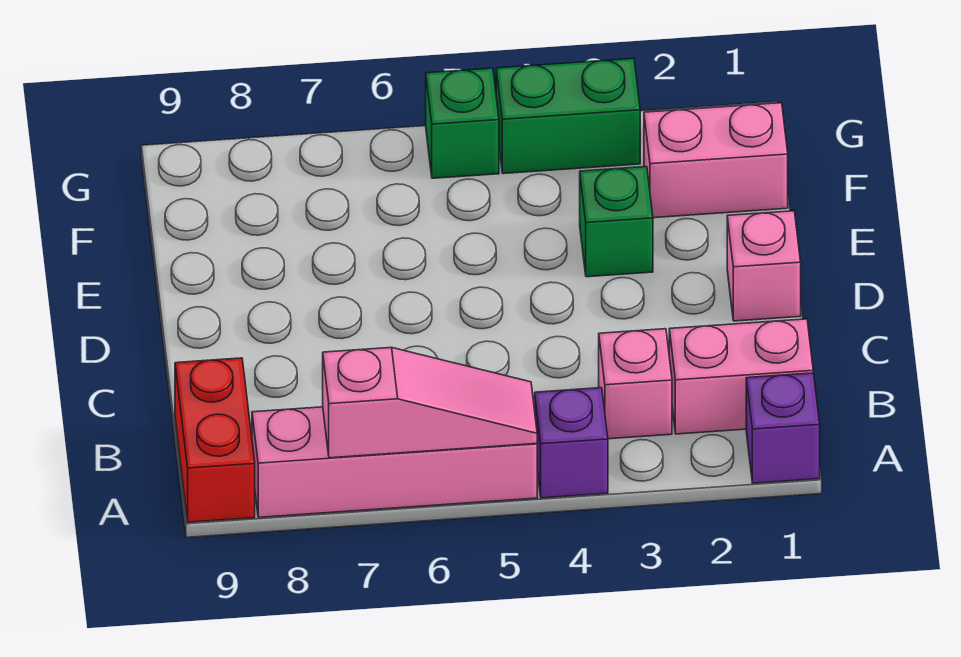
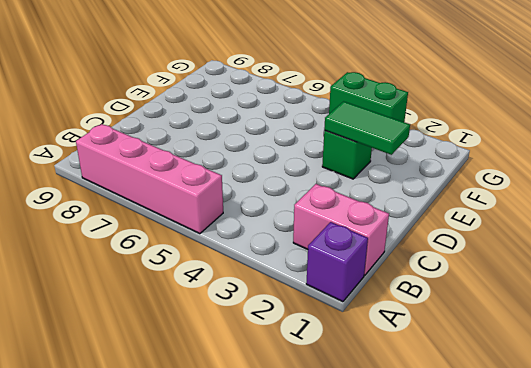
green tile E2:E3 level 2 -> none
none -> purple brick A4 level 1
none -> red brick A9:B9 level 1
none -> pink brick B3 level 1

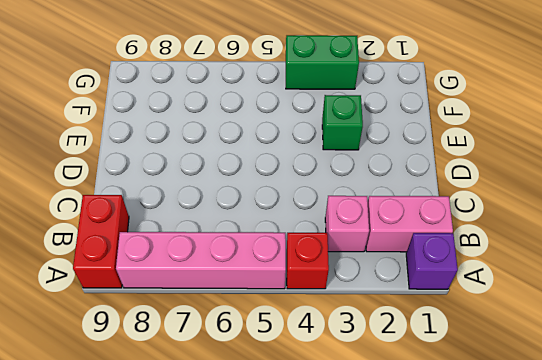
red brick A4 level 1 -> purple brick A4 level 1
none -> pink brick D1 level 1
none -> pink brick F1:F2 level 1
none -> green brick G5 level 1

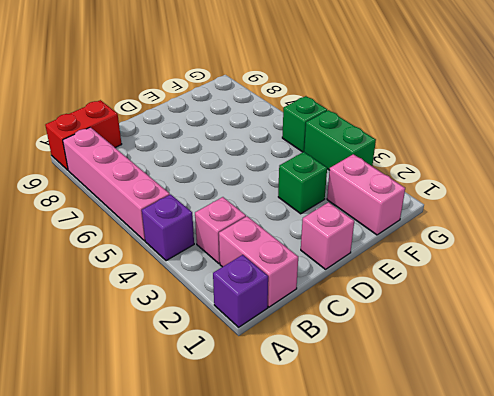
none -> pink slope A5:A7 level 2 top 7

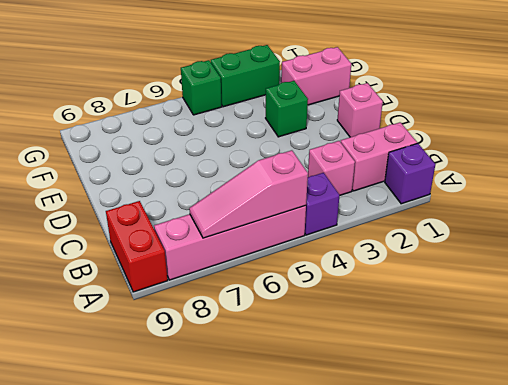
pink slope A5:A7 level 2 top 5 -> pink slope A5:A7 level 2 top 7

